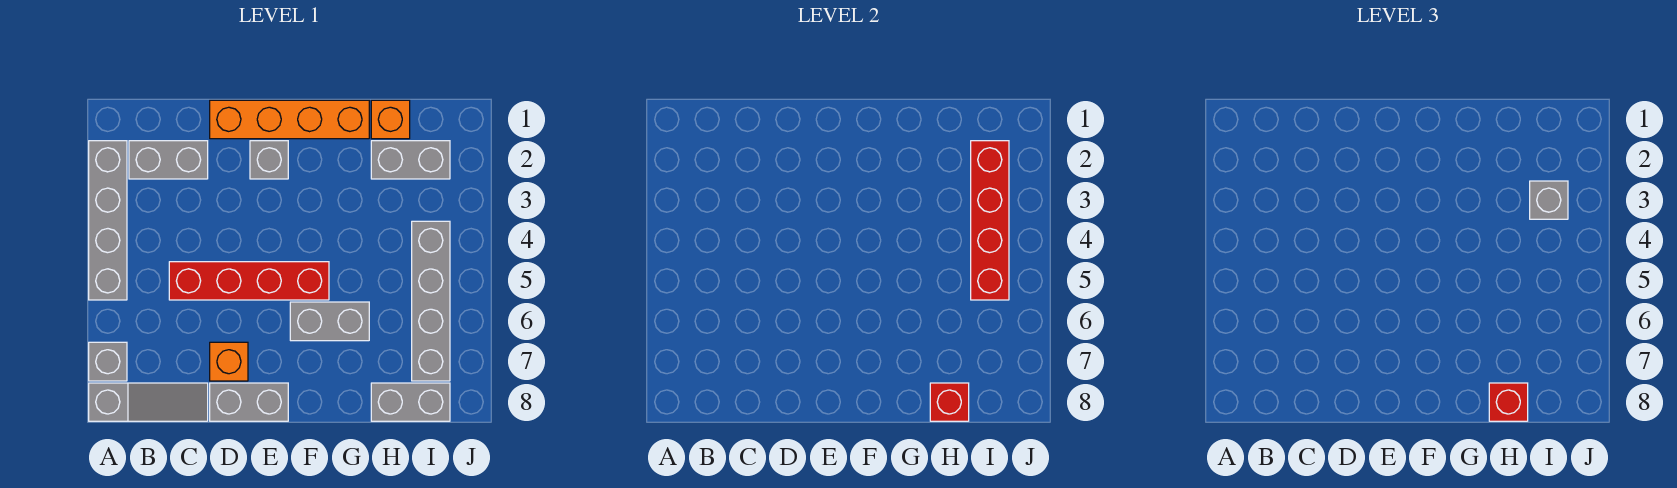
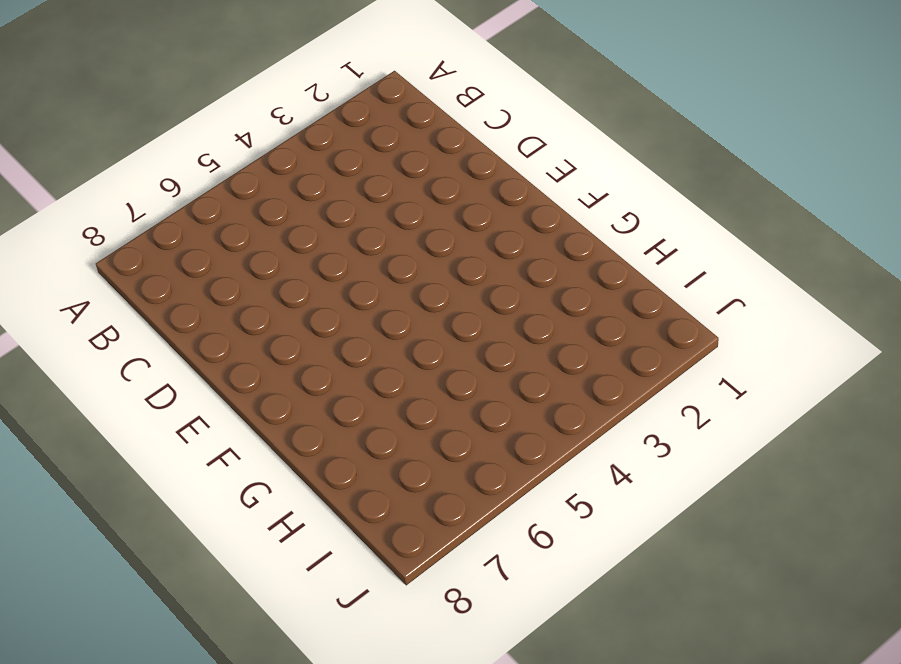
none -> grey brick A2:A5 level 1
none -> grey brick A7 level 1
none -> grey slope A8:C8 level 1 top A

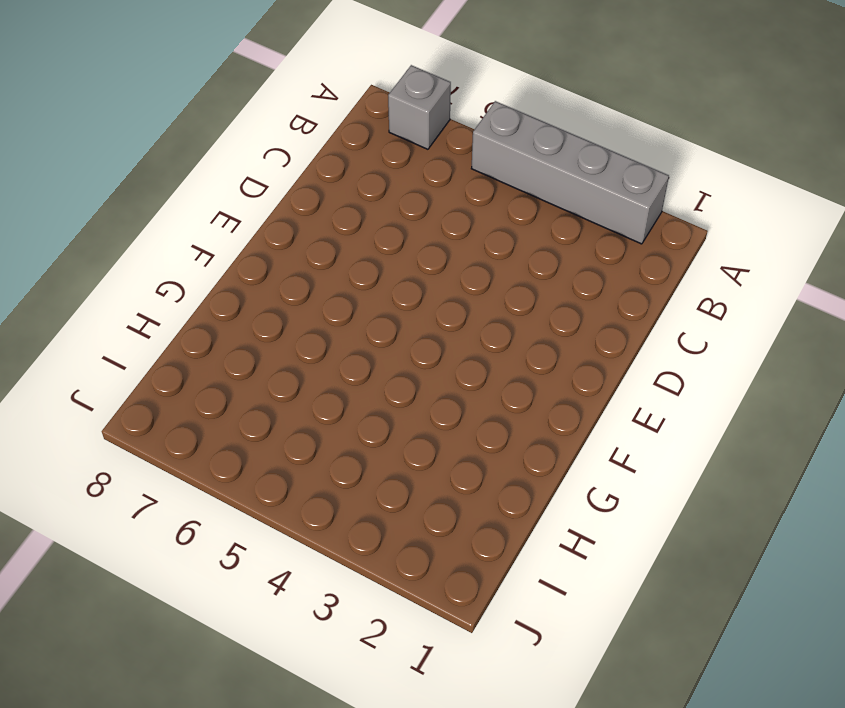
none -> grey slope A8:C8 level 1 top A
none -> grey brick B2:C2 level 1
none -> red brick C5:F5 level 1

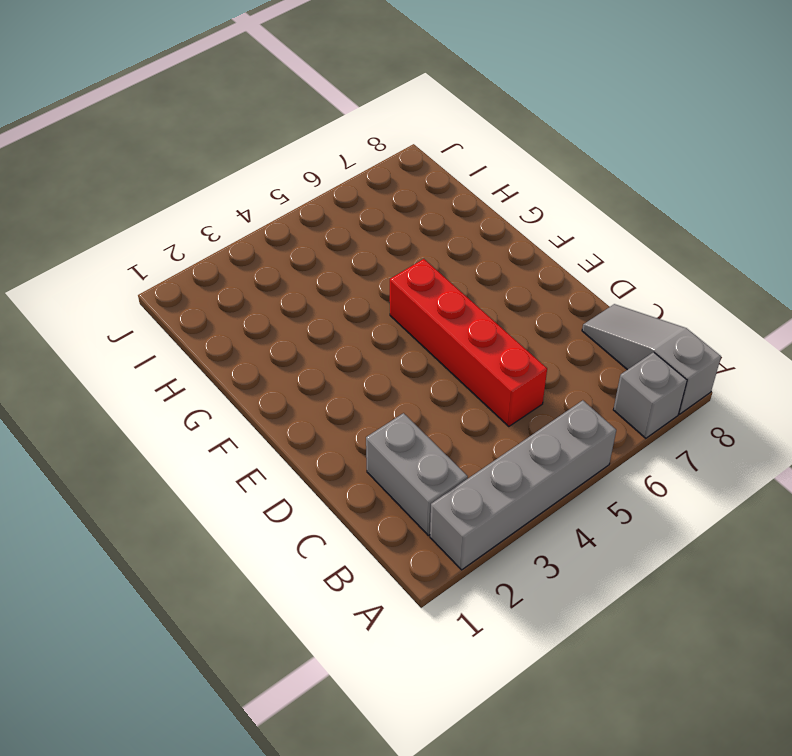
none -> orange brick D1:G1 level 1
none -> orange brick D7 level 1
none -> grey brick D8:E8 level 1

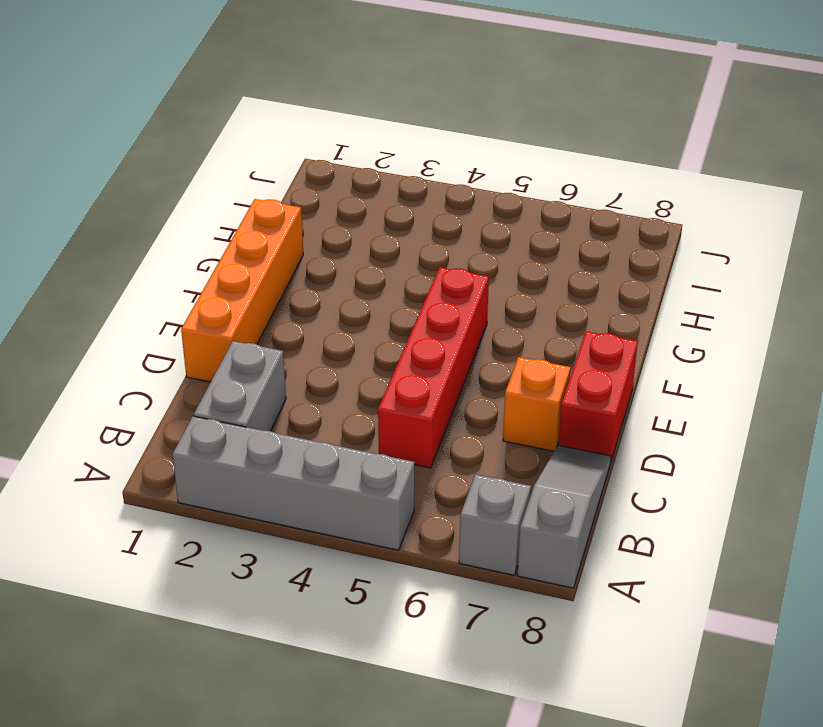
red brick D8:E8 level 1 -> grey brick D8:E8 level 1
none -> grey brick E2 level 1
none -> grey brick F6:G6 level 1
none -> orange brick H1 level 1

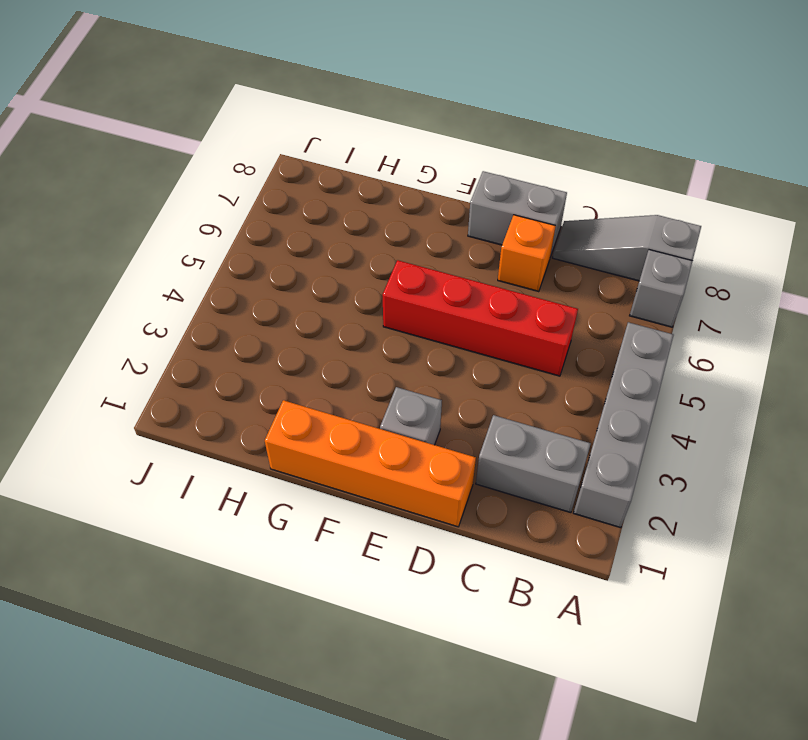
none -> grey brick F6:G6 level 1
none -> orange brick H1 level 1
none -> grey brick H2:I2 level 1

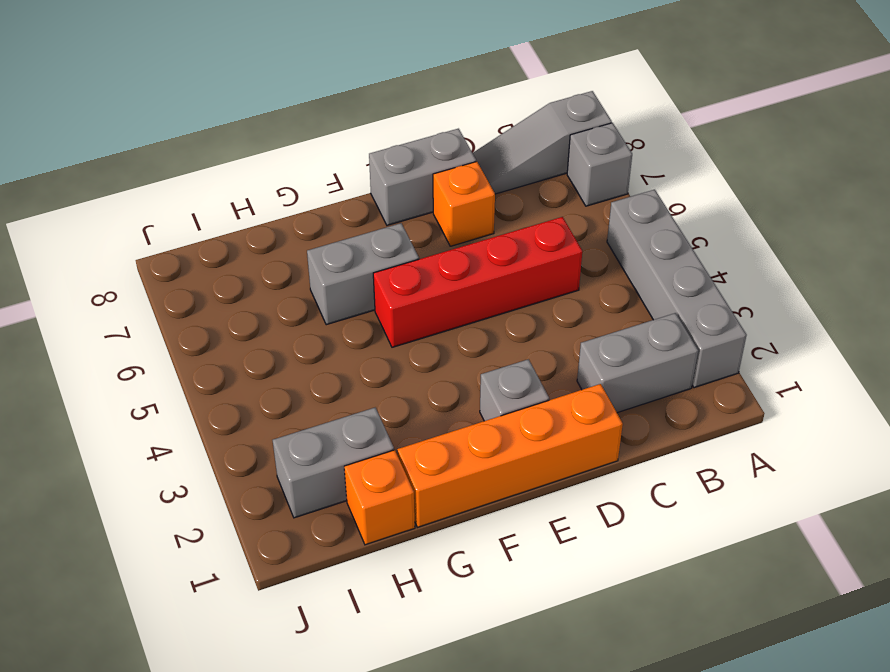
none -> grey brick H8:I8 level 1
none -> grey brick I4:I7 level 1
none -> red brick H8 level 2

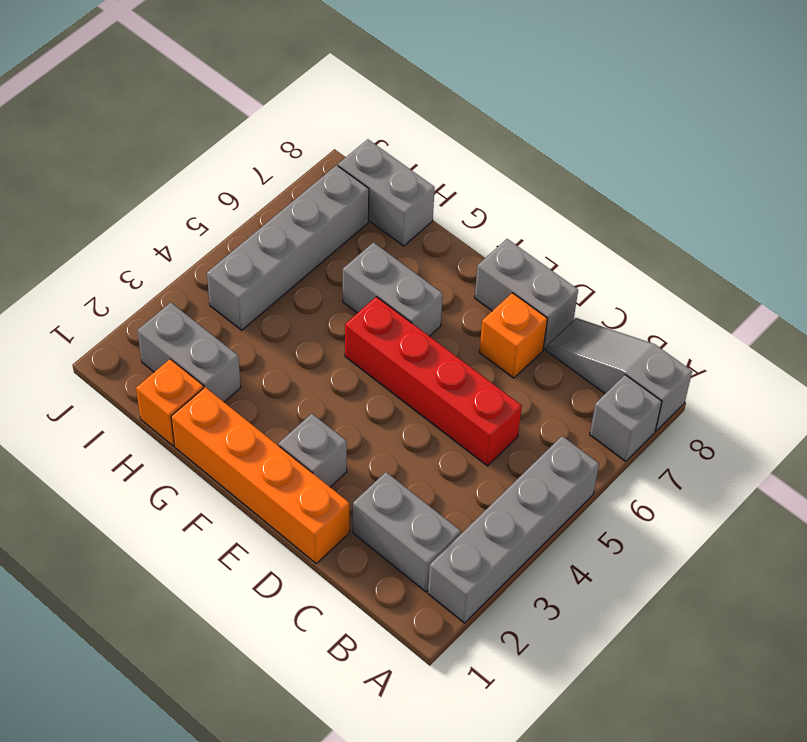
none -> red brick H8 level 2
none -> red brick I2:I5 level 2
none -> red brick H8 level 3

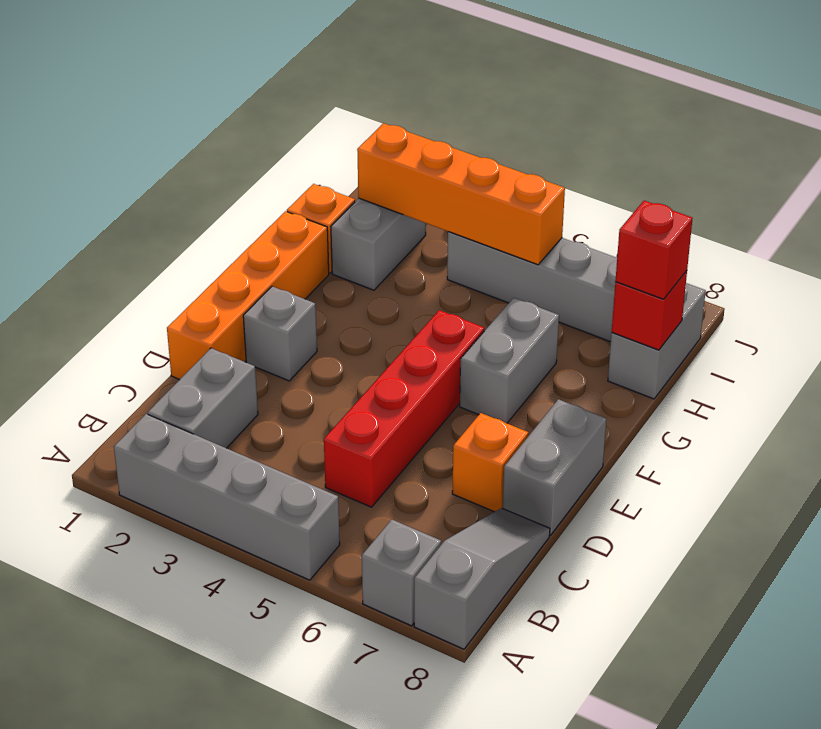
orange brick I2:I5 level 2 -> red brick I2:I5 level 2
none -> grey brick I3 level 3

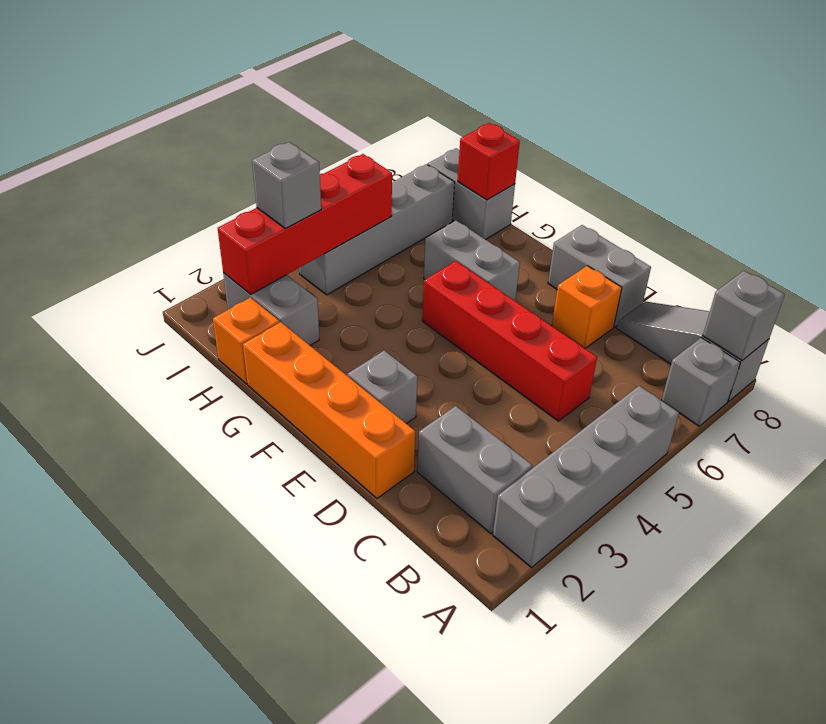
grey brick A8 level 2 -> none
none -> red brick H8 level 3

